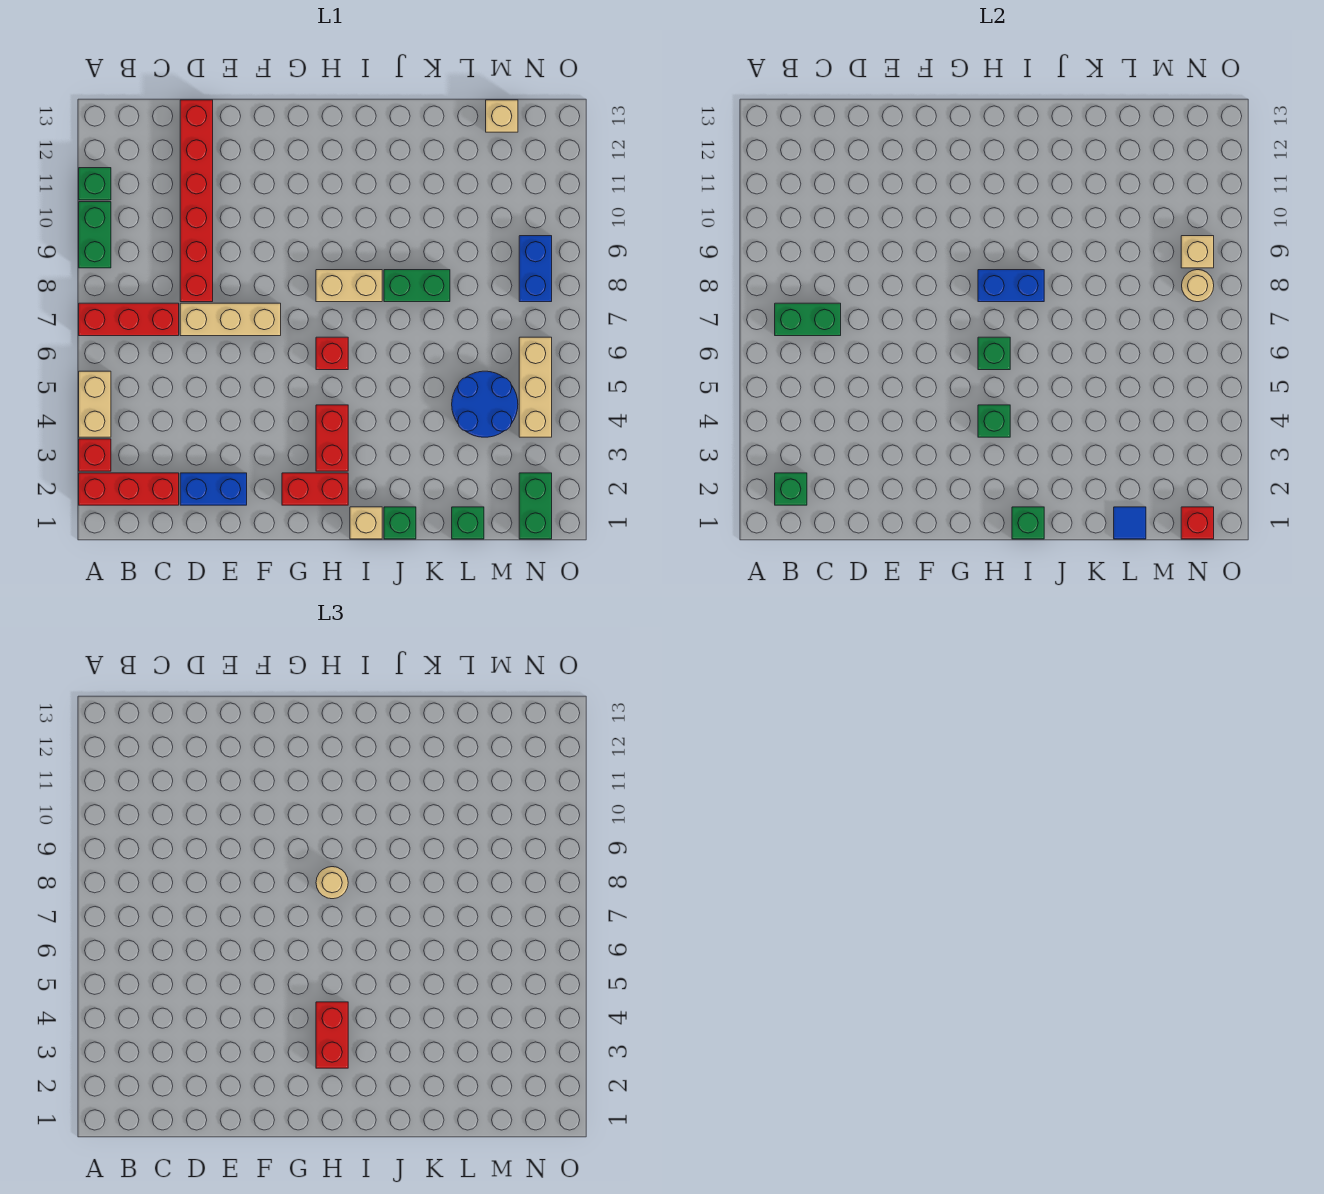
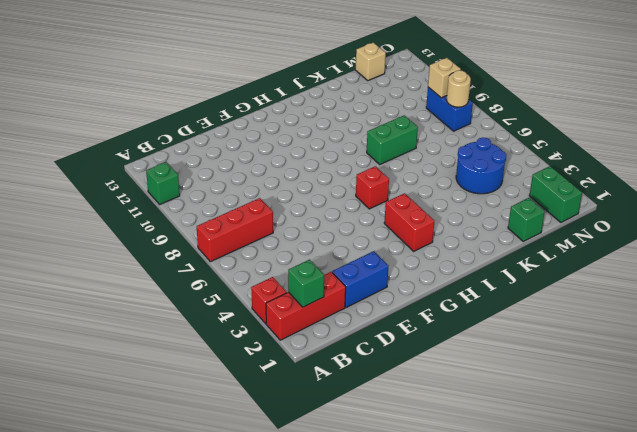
none -> tan brick A4:A5 level 1
none -> green brick A9:A10 level 1
none -> tan brick D7:F7 level 1
none -> red brick D8:D13 level 1

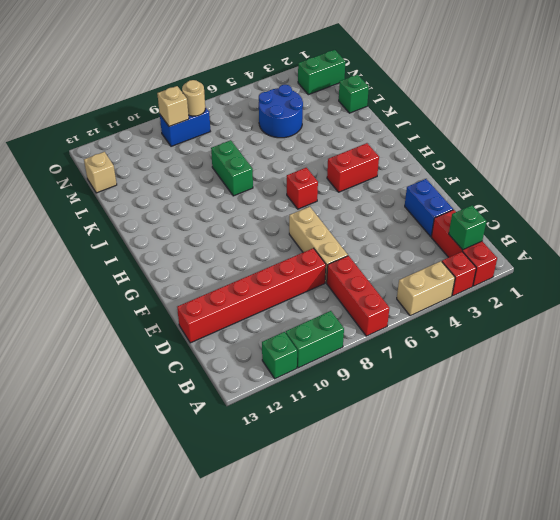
none -> red brick G2:H2 level 1
none -> tan brick H8:I8 level 1
none -> tan brick I1 level 1
none -> green brick J1 level 1

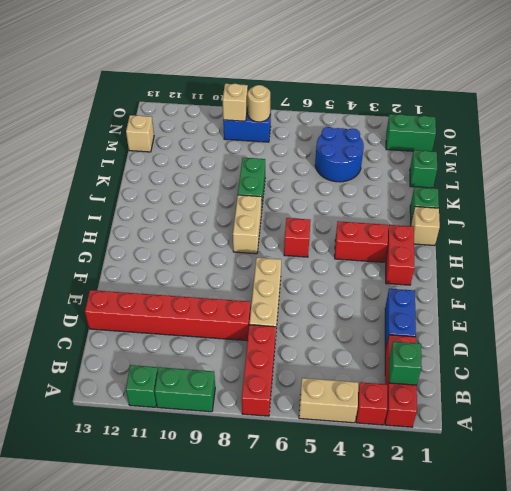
none -> tan brick N4:N6 level 1
none -> green brick B7:C7 level 2
none -> green brick H4 level 2
none -> green brick H6 level 2

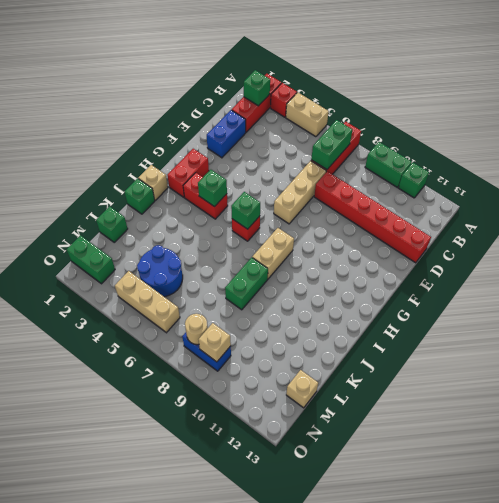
none -> blue brick H8:I8 level 2
none -> green brick I1 level 2
none -> blue tile L1 level 2
none -> red brick N1 level 2

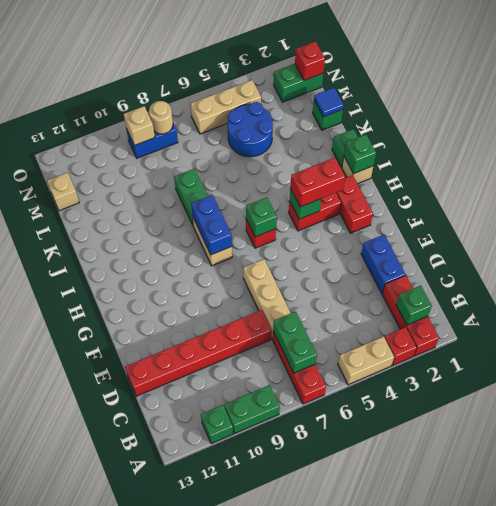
none -> tan round brick H8 level 3

